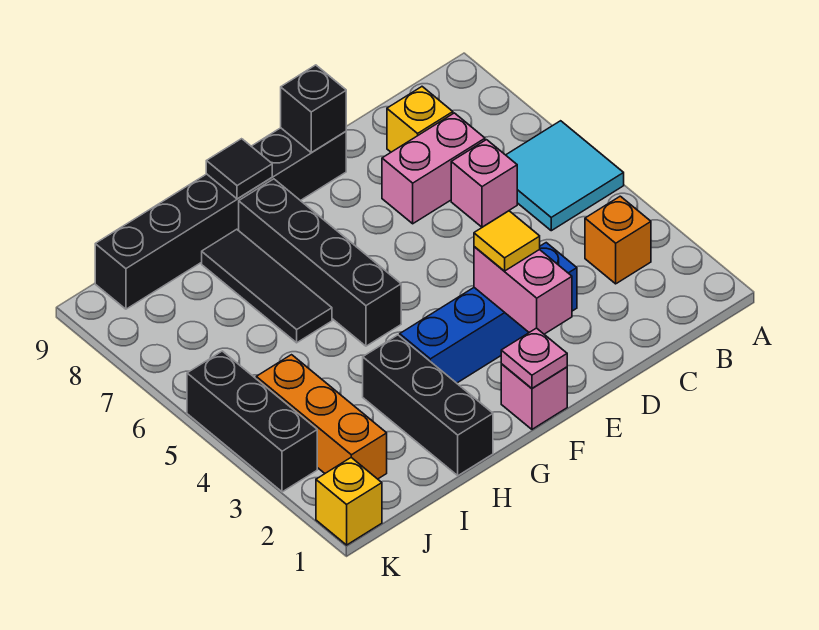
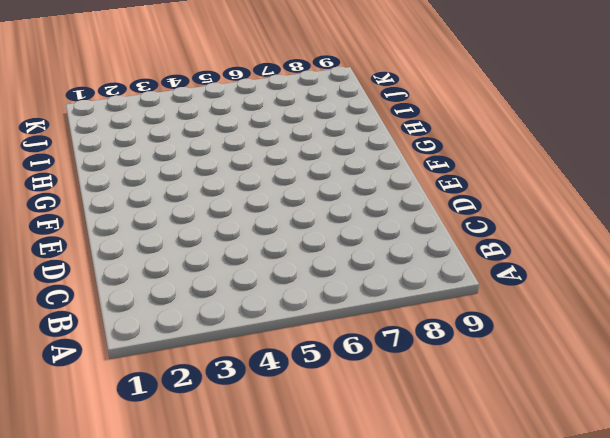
none -> cyan tile A5:B6 level 1
none -> orange brick B3 level 1
none -> pink brick C6 level 1

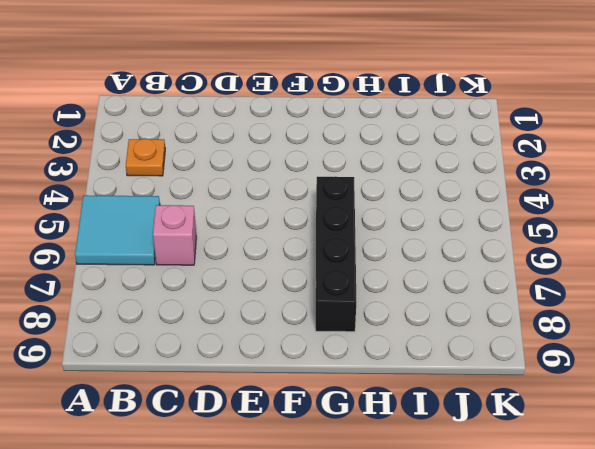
orange plate B3 level 1 -> orange brick B3 level 1
none -> pink brick C7:D7 level 1
none -> yellow brick C8 level 1
none -> blue brick D3:G3 level 1

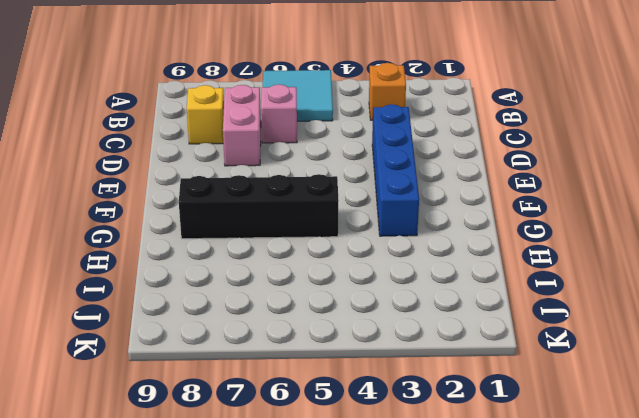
none -> black brick E9:J9 level 1
none -> pink brick F1 level 1
none -> black brick H1:H3 level 1

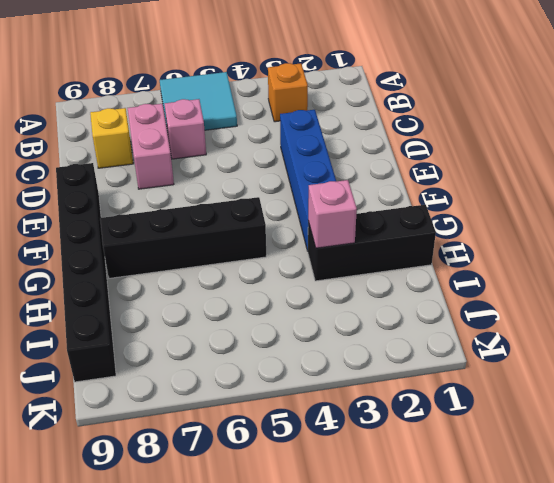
pink brick H3 level 2 -> pink brick F1 level 1
none -> black tile H6:H8 level 1
none -> orange brick J2:J4 level 1
none -> yellow brick K1 level 1

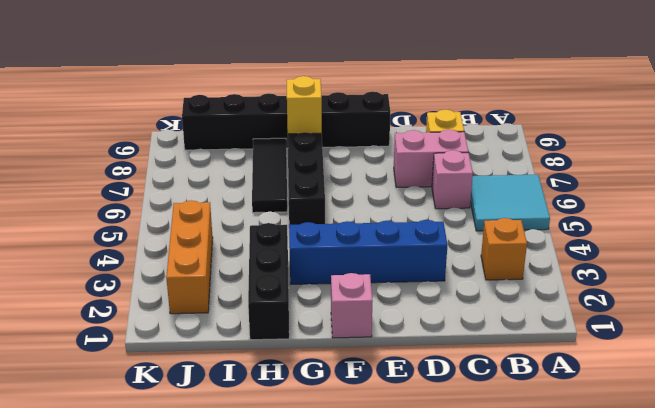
yellow brick G8 level 2 -> yellow brick K1 level 1
none -> black brick K3:K5 level 1
none -> pink brick E2:E3 level 2
none -> black brick E9 level 2

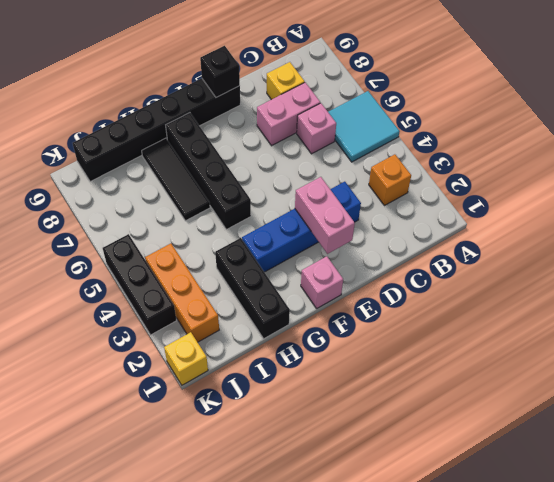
none -> pink plate F1 level 2
none -> black tile G9 level 2
none -> yellow tile E3 level 3

